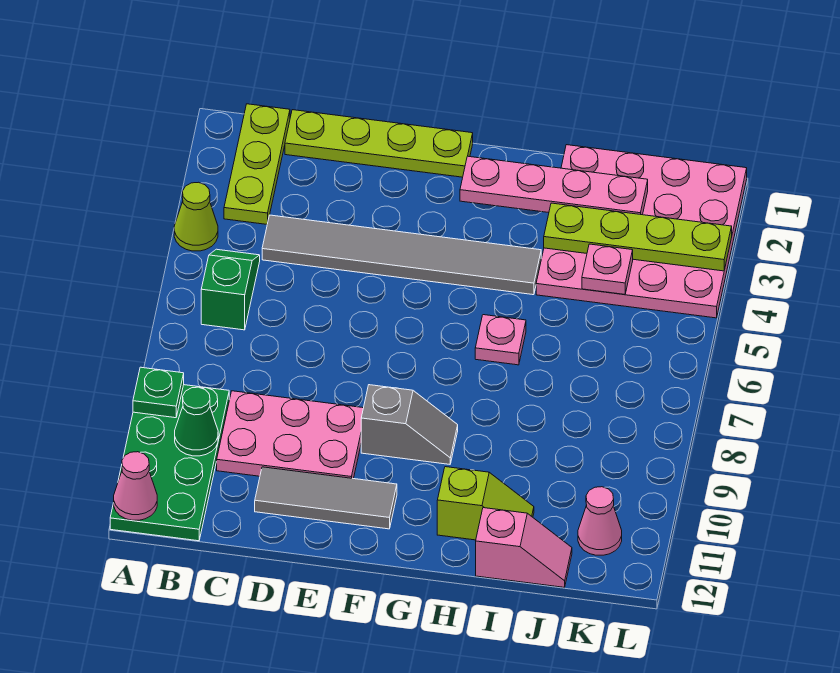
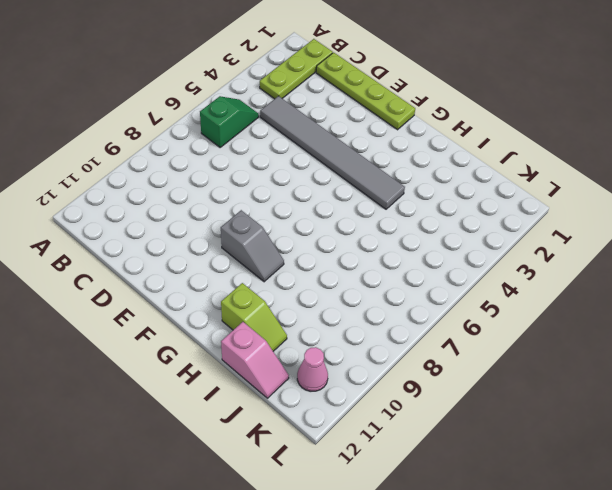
none -> lime cone A4 level 1
none -> green plate A9:B12 level 1
none -> pink plate C9:E10 level 1

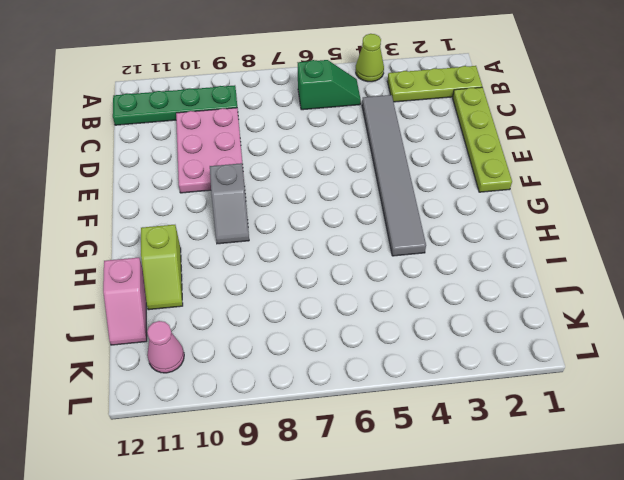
green plate B9:B12 level 1 -> green plate A9:B12 level 1
none -> grey tile D11:F11 level 1
none -> pink plate H6 level 1
none -> pink plate I1:L4 level 1

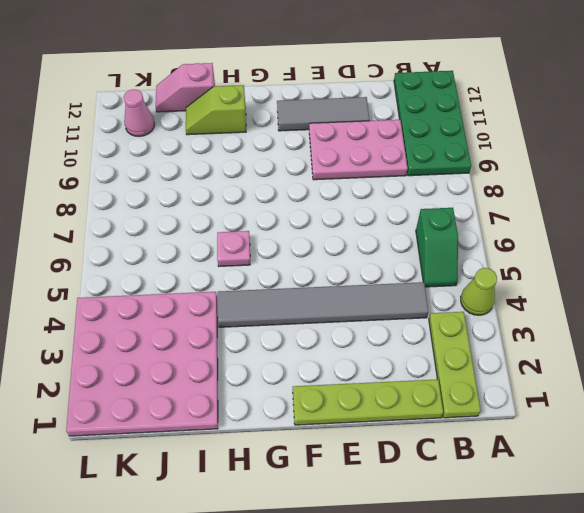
none -> grey slope F9:G9 level 1 top F
none -> green plate A9 level 2
none -> pink cone A12 level 2

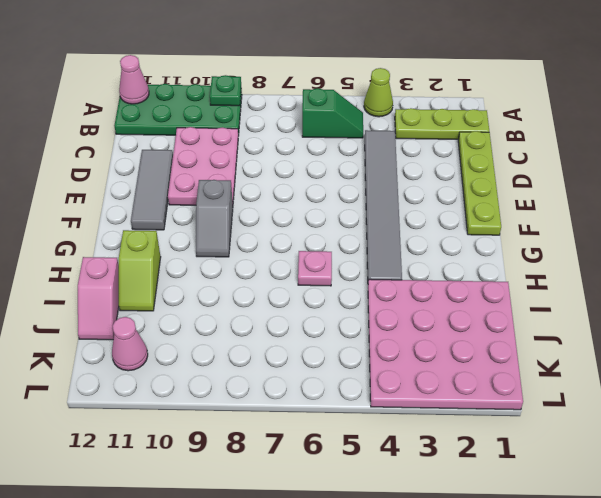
none -> green cone B10 level 2
none -> pink plate G2:J2 level 2
none -> lime plate I3:L3 level 2

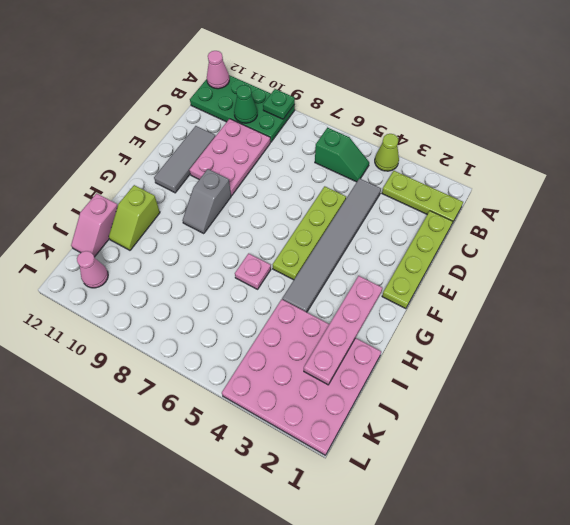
lime plate D5:G5 level 1 -> lime plate I3:L3 level 2
none -> pink plate J4 level 2

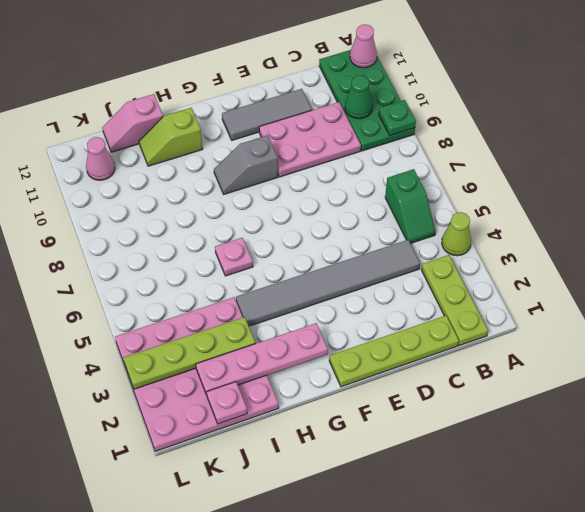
pink plate J1 level 2 -> pink plate J4 level 2

